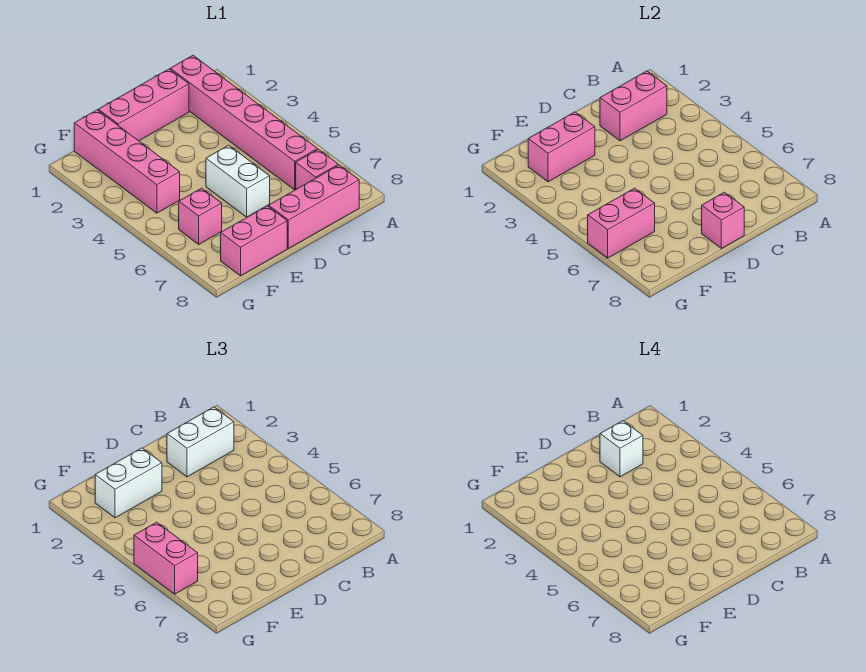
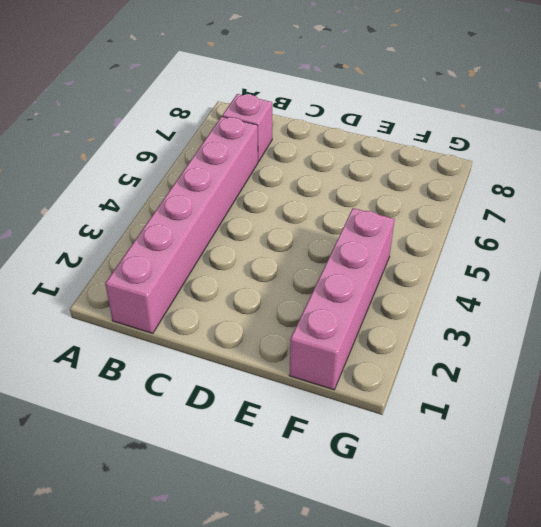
none -> pink brick B8:D8 level 1
none -> pink brick C1:E1 level 1
none -> white brick D5:D6 level 1

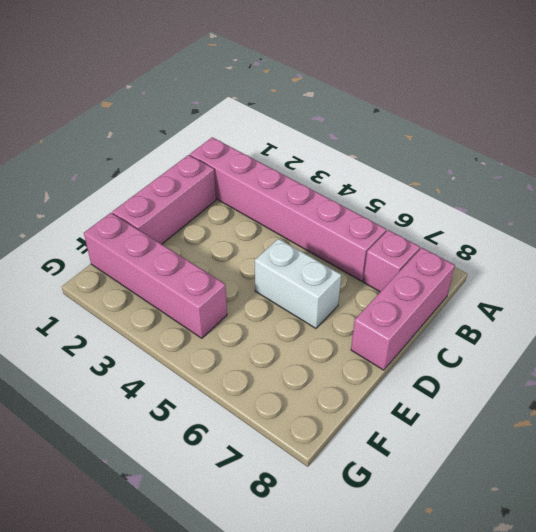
none -> pink brick E8:F8 level 1
none -> pink brick F6 level 1
none -> pink brick B2:C2 level 2

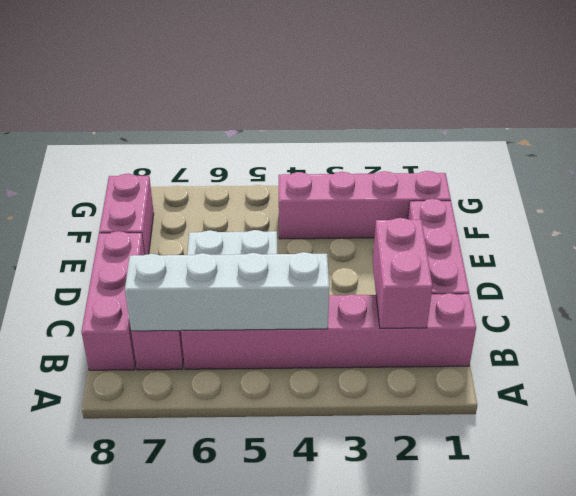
white brick B4:B7 level 2 -> none
none -> pink brick F6 level 1
none -> pink brick D8 level 2
none -> pink brick E2:F2 level 2

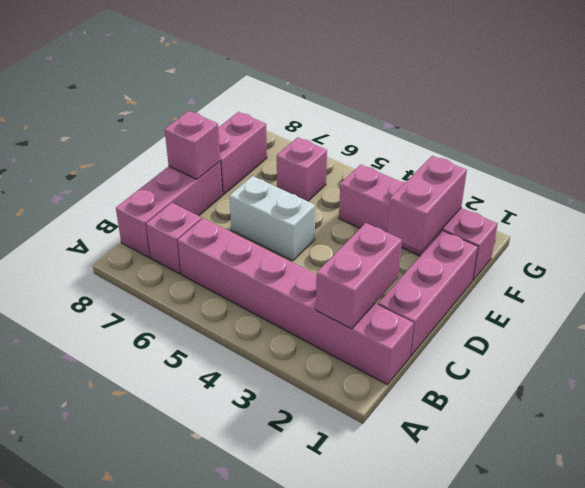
none -> pink brick F6:G6 level 2
none -> white brick B2:C2 level 3
none -> white brick E2:F2 level 3

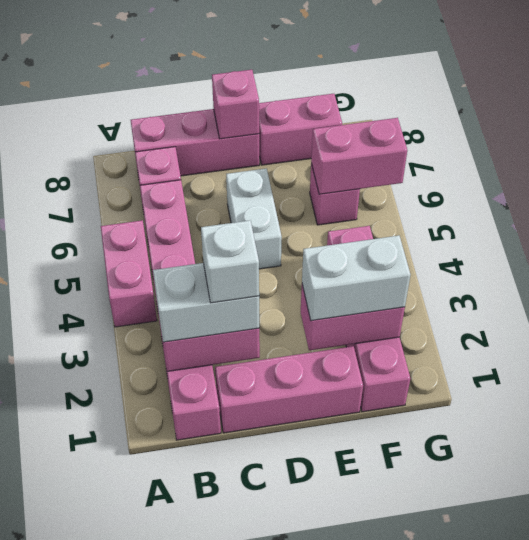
pink brick A4:A5 level 1 -> pink brick G5:G6 level 3

